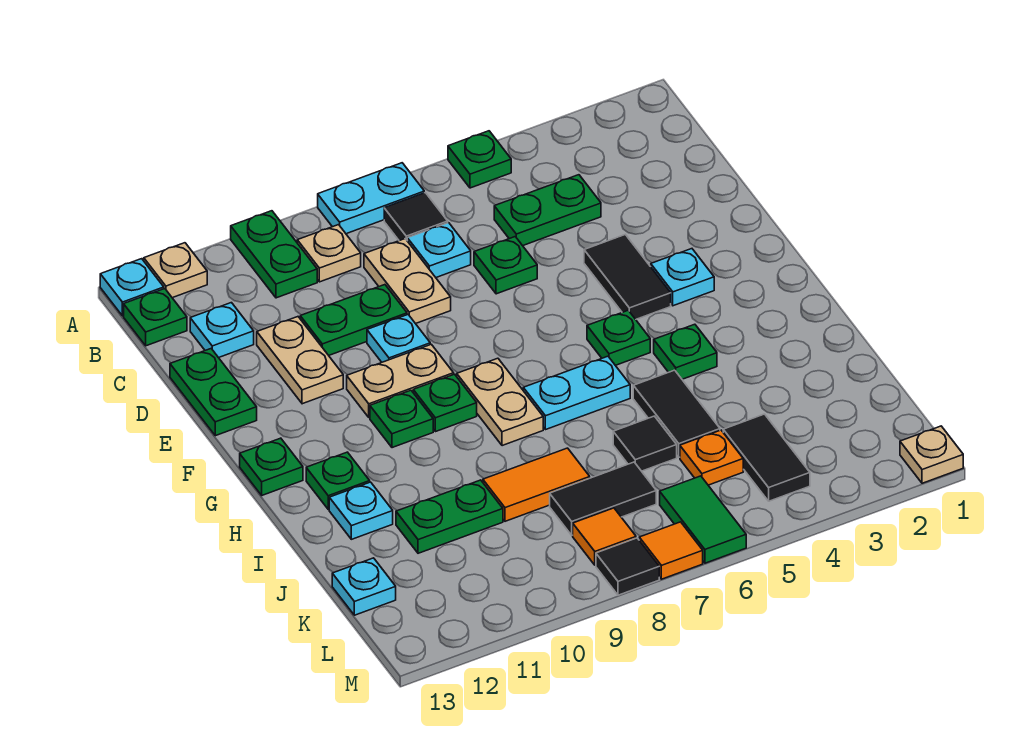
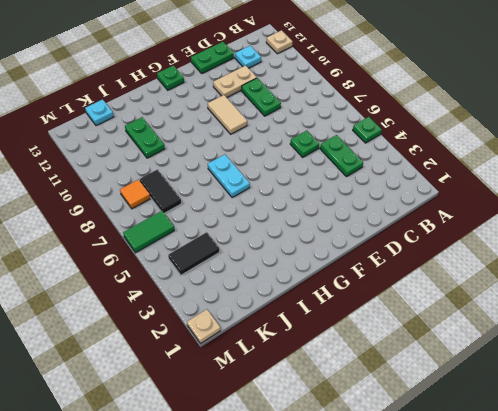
tan tile F9:F10 level 1 -> tan plate F9:F10 level 1
none -> cyan plate A7:A8 level 1
none -> green plate A10:B10 level 1
none -> cyan plate A13 level 1
none -> black tile B7 level 1

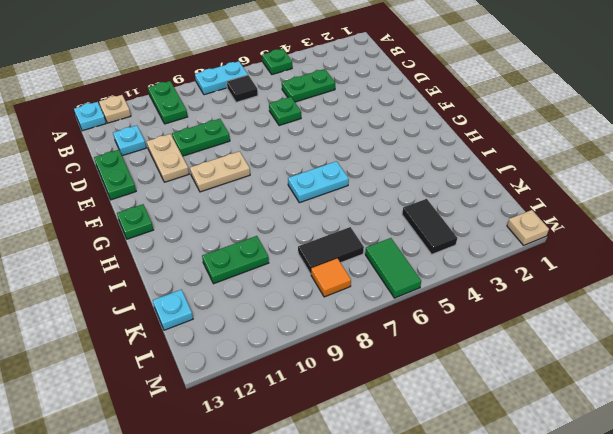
none -> tan plate B9 level 1
none -> green plate B13 level 1
none -> cyan plate C7 level 1
none -> tan plate C8:D8 level 1

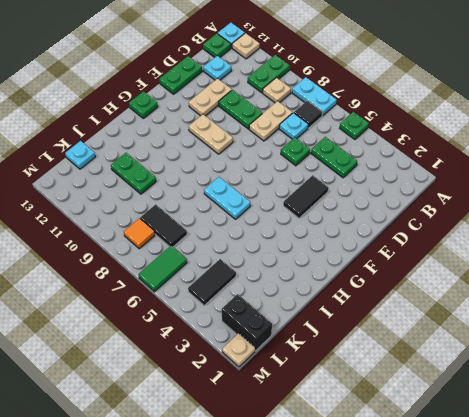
black brick L1:L2 level 1 -> none
none -> cyan plate E9 level 1
none -> cyan plate F3 level 1
none -> green plate G5 level 1
none -> tan plate G8:H8 level 1

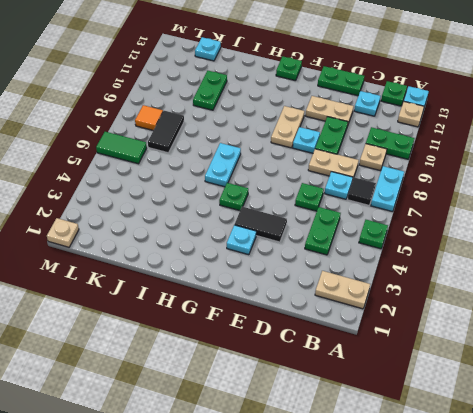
tan plate A2:B2 level 1 -> tan plate G8:H8 level 1
none -> green plate G9 level 1
none -> green plate G10 level 1
none -> green plate H4 level 1
none -> green plate H12 level 1

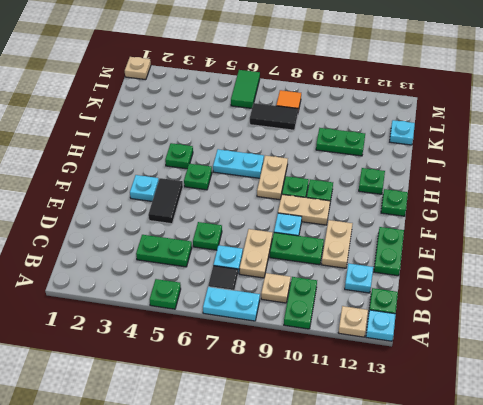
none -> black tile I5:J5 level 1
none -> cyan plate I12 level 1
none -> black tile J6 level 1
none -> orange tile J8:J9 level 1

